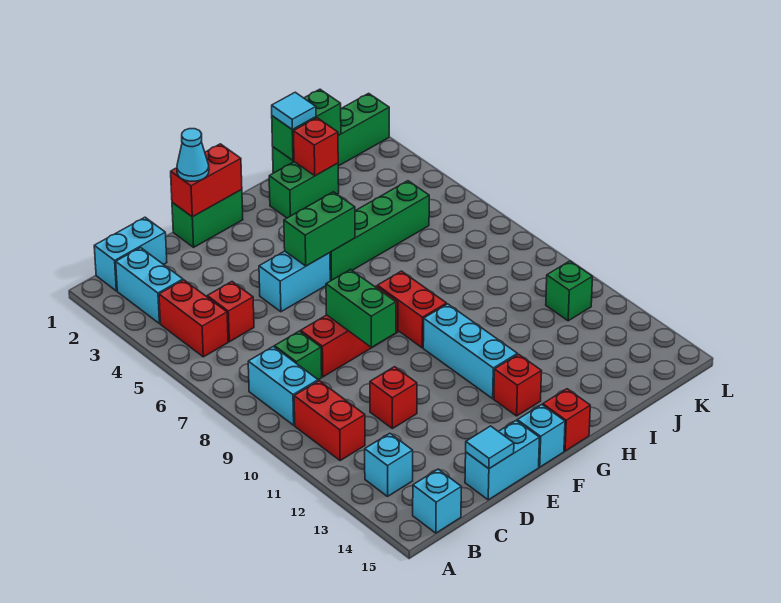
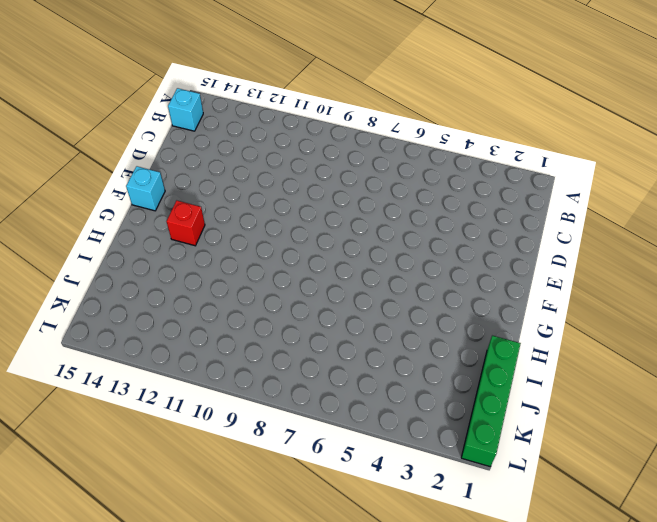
none -> cyan brick B1:C1 level 1
none -> cyan brick B2:B3 level 1
none -> red brick B4:B5 level 1
none -> cyan brick B8:B9 level 1

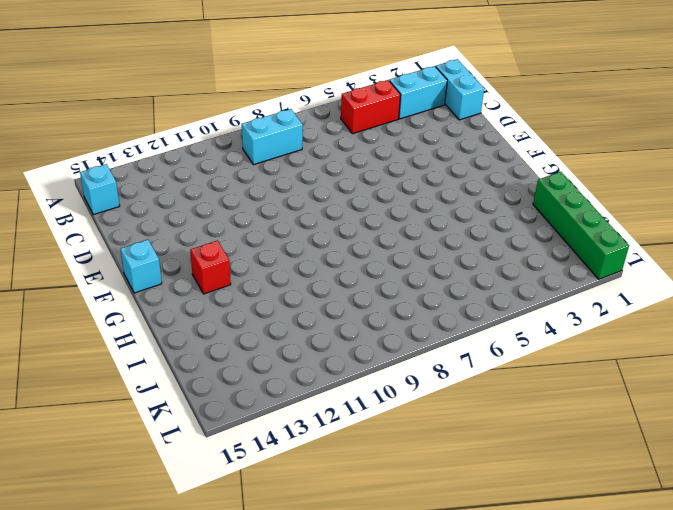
none -> red brick B10:B11 level 1
none -> cyan brick B13 level 1
none -> red brick C5 level 1
none -> green brick C8 level 1

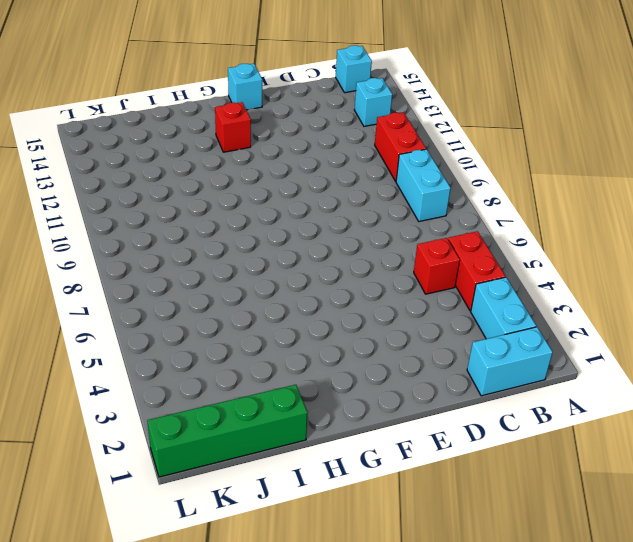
none -> green brick C8 level 1
none -> red brick D8:F8 level 1
none -> red brick D11 level 1
none -> cyan brick D15:E15 level 1

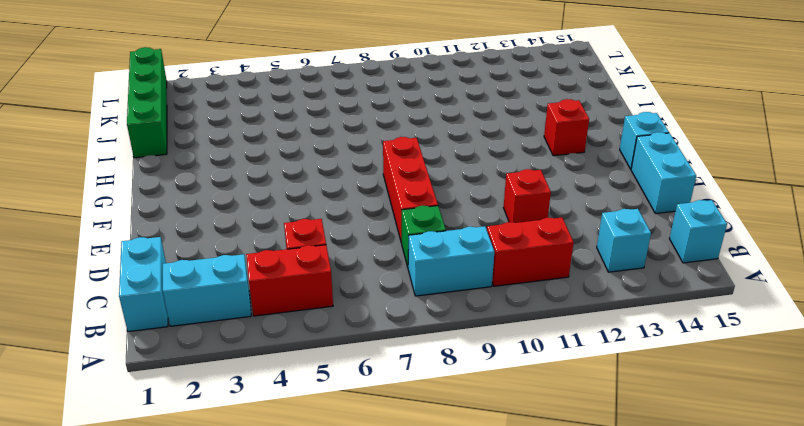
none -> green brick E1:F1 level 1
none -> cyan brick E5:F5 level 1
none -> green brick G5:J5 level 1
none -> red brick G8:G9 level 1

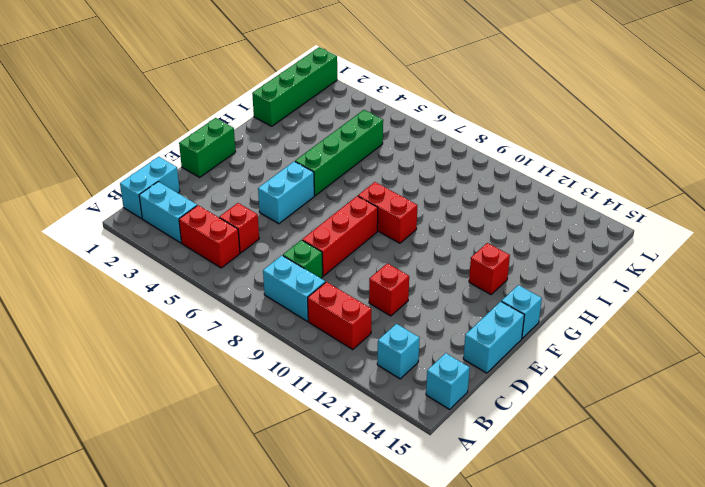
none -> cyan brick G10:G12 level 1
none -> red brick G15 level 1
none -> green brick H2:I2 level 1
none -> green brick K11 level 1

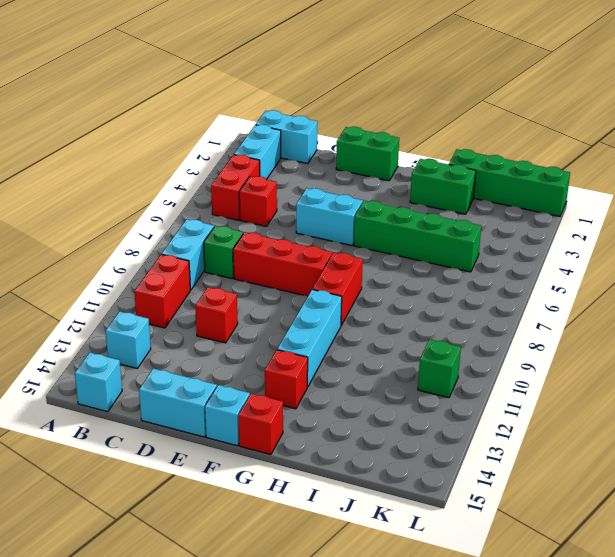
none -> cyan tile D15 level 2
none -> red brick E1:F1 level 2
none -> green brick E8:E9 level 2
none -> green brick F5:G5 level 2

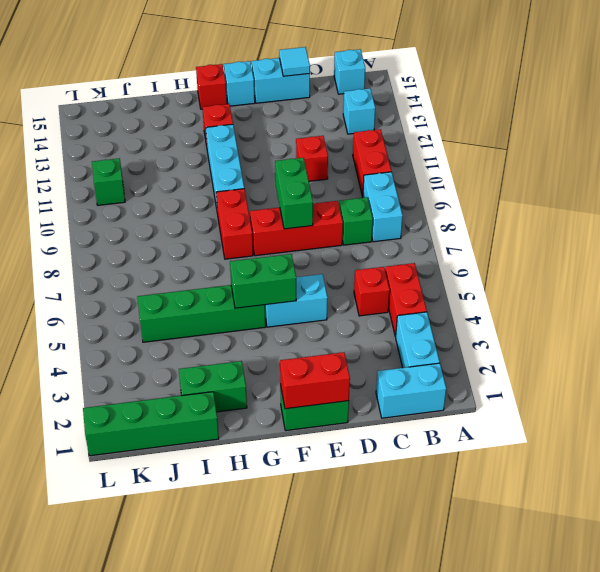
none -> green brick I1:J1 level 2
none -> red brick I2 level 2
none -> cyan cone E1 level 3
none -> cyan tile I1 level 3

